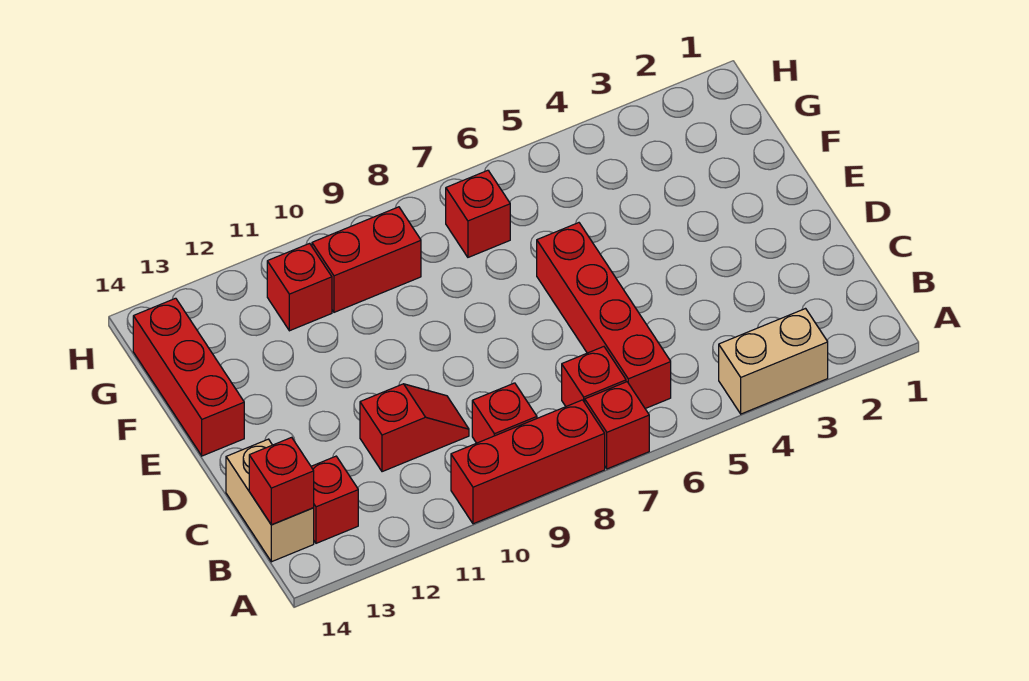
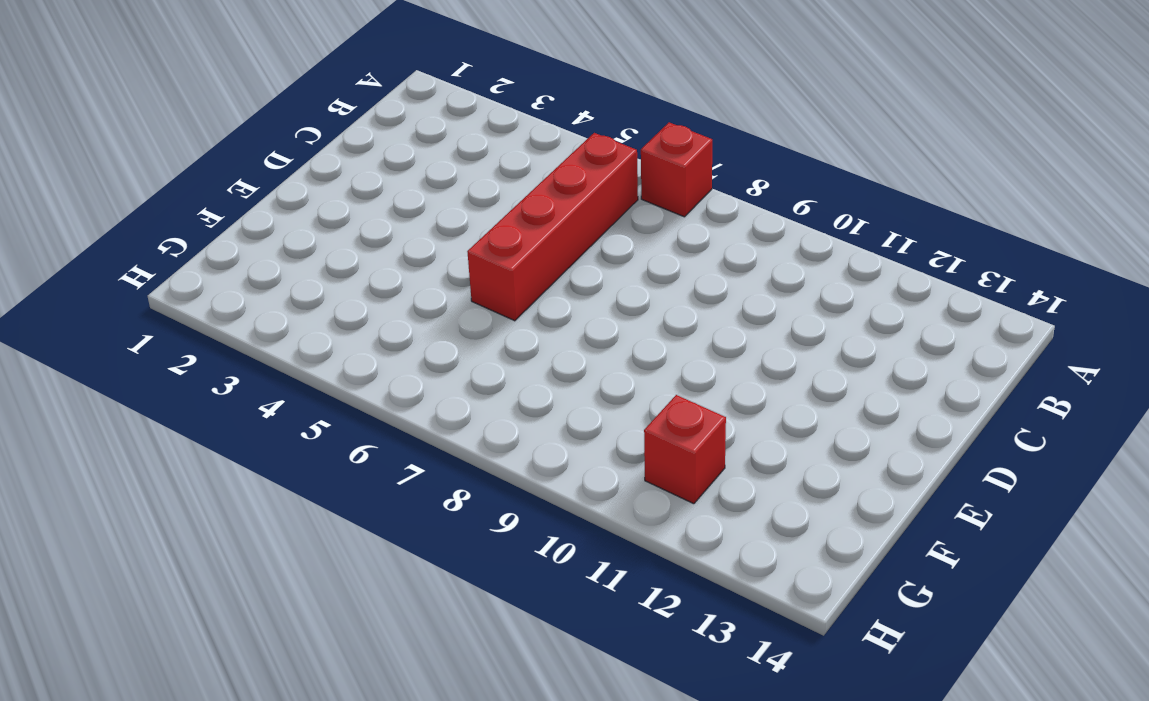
none -> tan brick A3:A4 level 1
none -> red brick A8:A10 level 1
none -> red brick B7 level 1

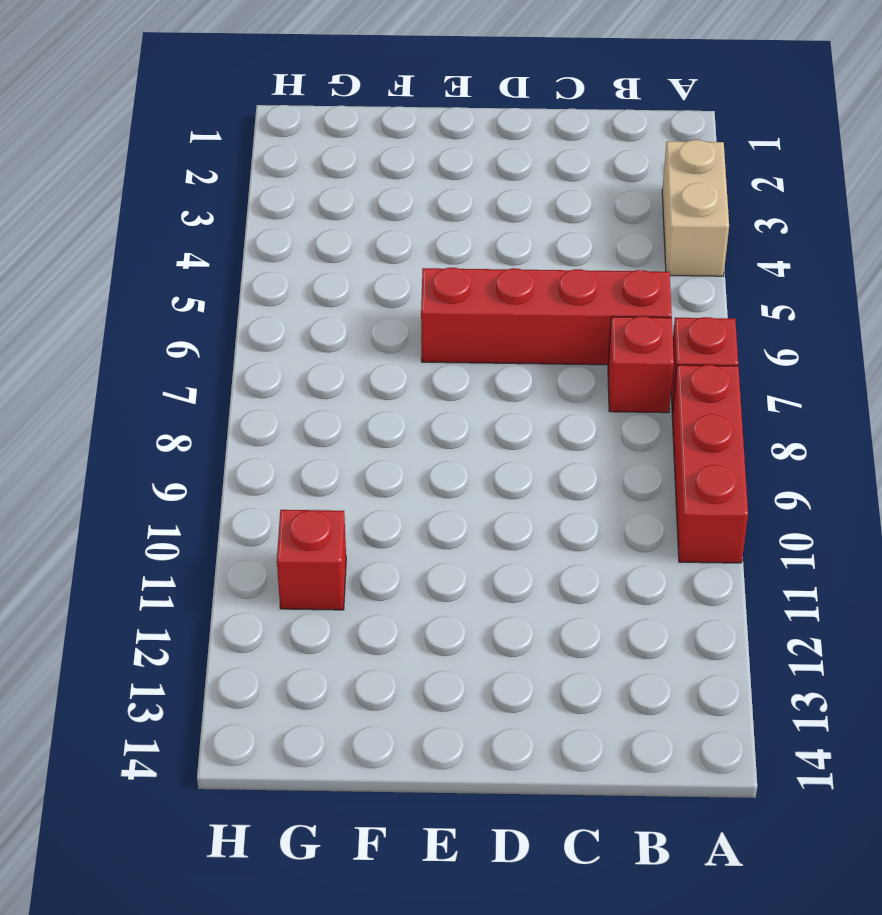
none -> red brick B9 level 1
none -> red brick B13 level 1
none -> tan brick B14:C14 level 1

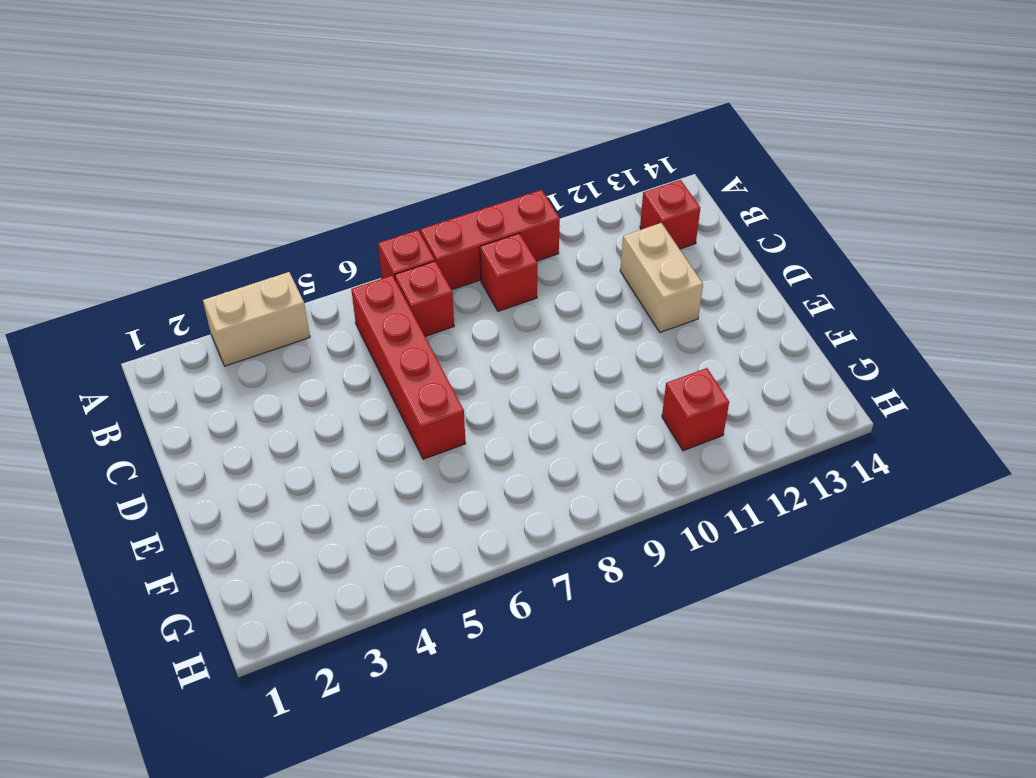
tan brick C12:D12 level 1 -> tan brick B14:C14 level 1
none -> red slope C10:C11 level 1 top 11
none -> red brick E14:G14 level 1
none -> red brick G7 level 1

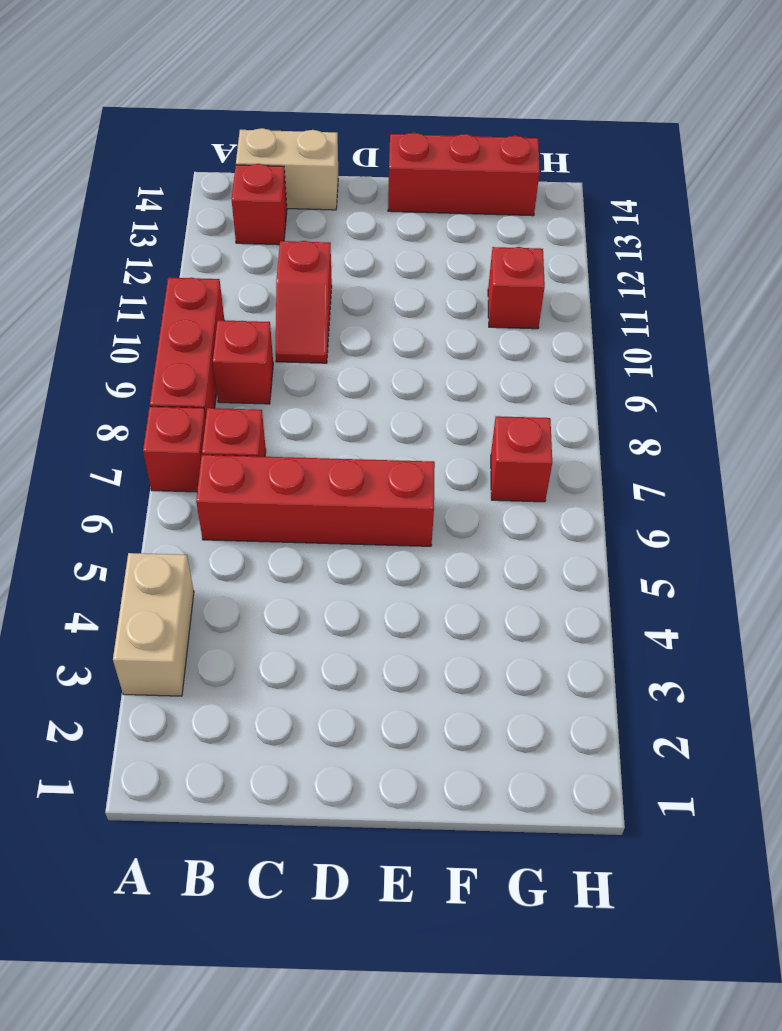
none -> red brick G9:G10 level 1
none -> red brick B14 level 2

